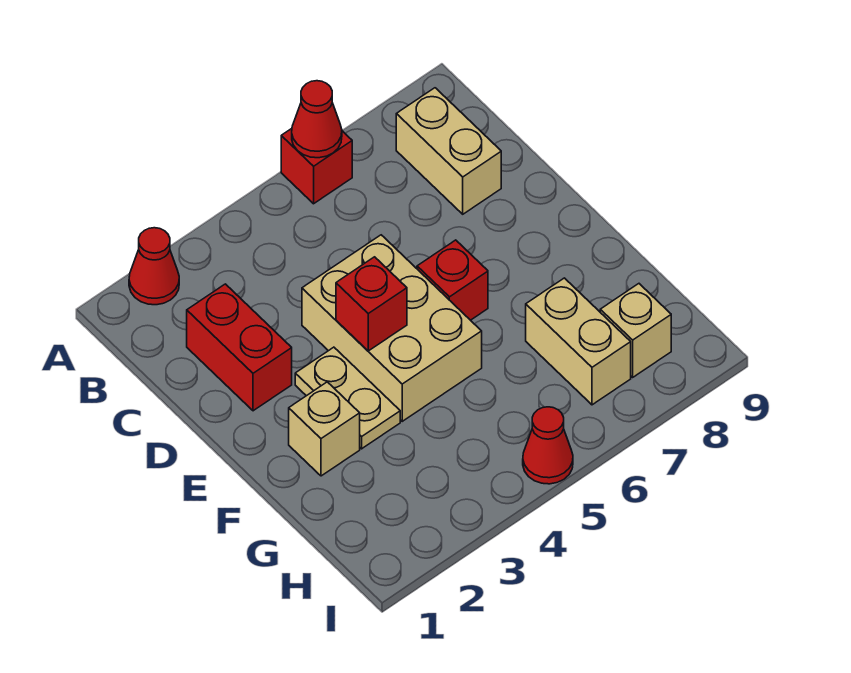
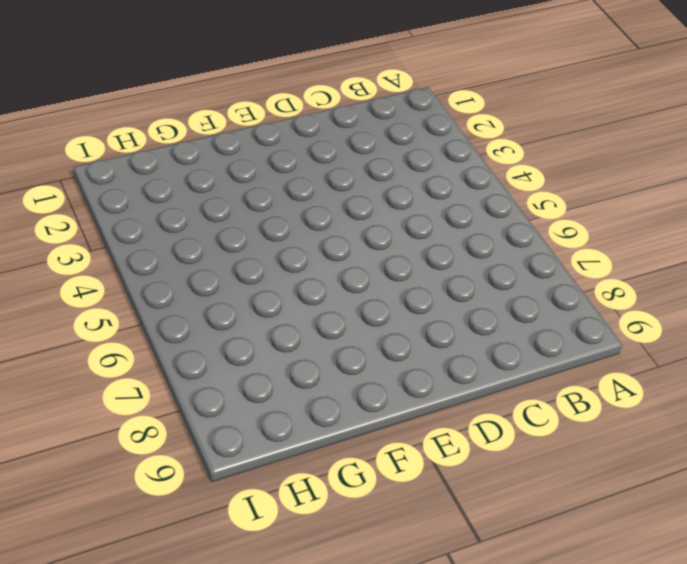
none -> red cone A2 level 1
none -> red brick A6 level 1
none -> tan brick B8:C8 level 1

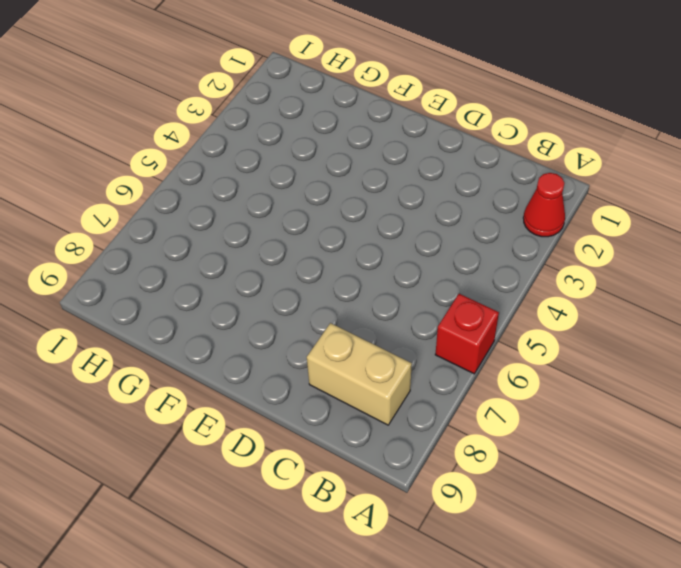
none -> red brick C2:D2 level 1
none -> tan brick D4:F5 level 1
none -> tan plate E3:F3 level 1

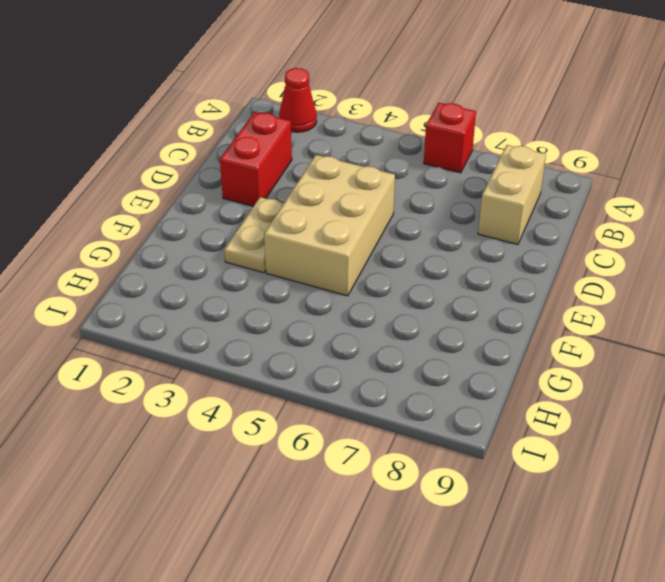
none -> red brick E6 level 1
none -> tan brick F2 level 1
none -> tan brick G7:H7 level 1

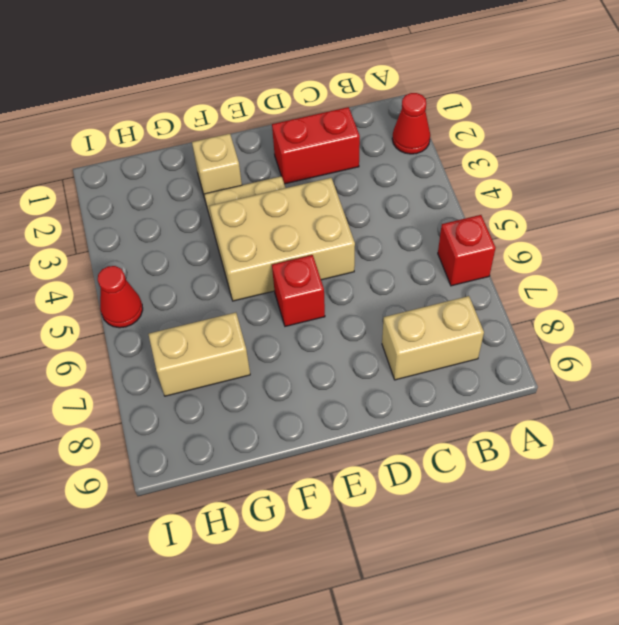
none -> tan brick H8 level 1
none -> red cone A6 level 2
none -> red brick E4 level 2

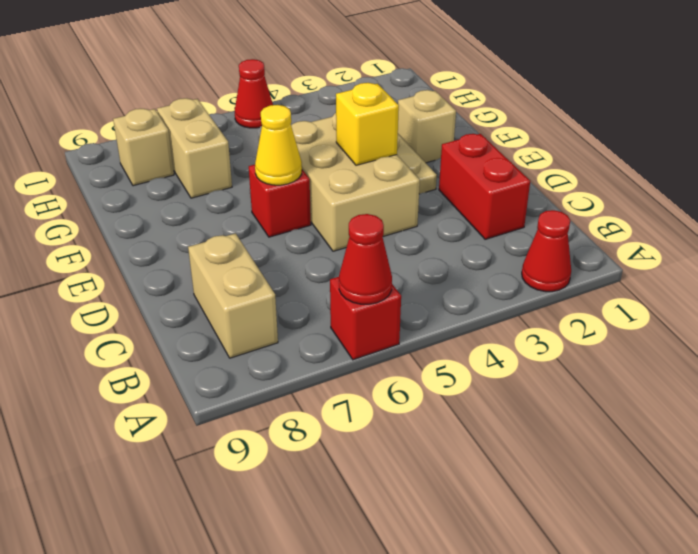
yellow brick E4 level 2 -> red brick E4 level 2
yellow cone E6 level 2 -> none

